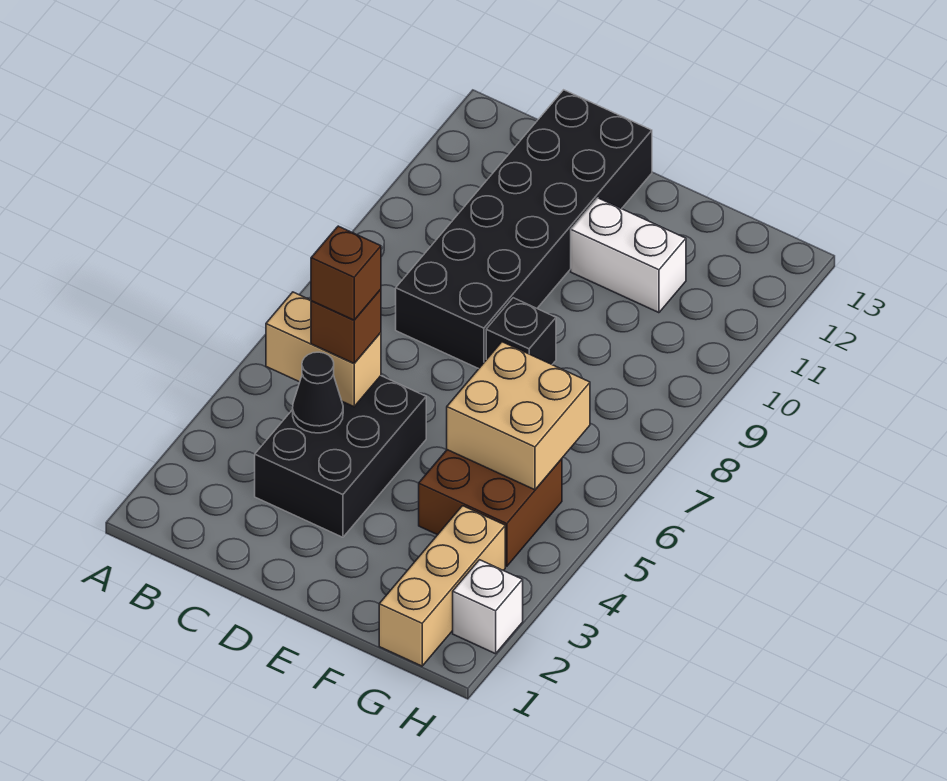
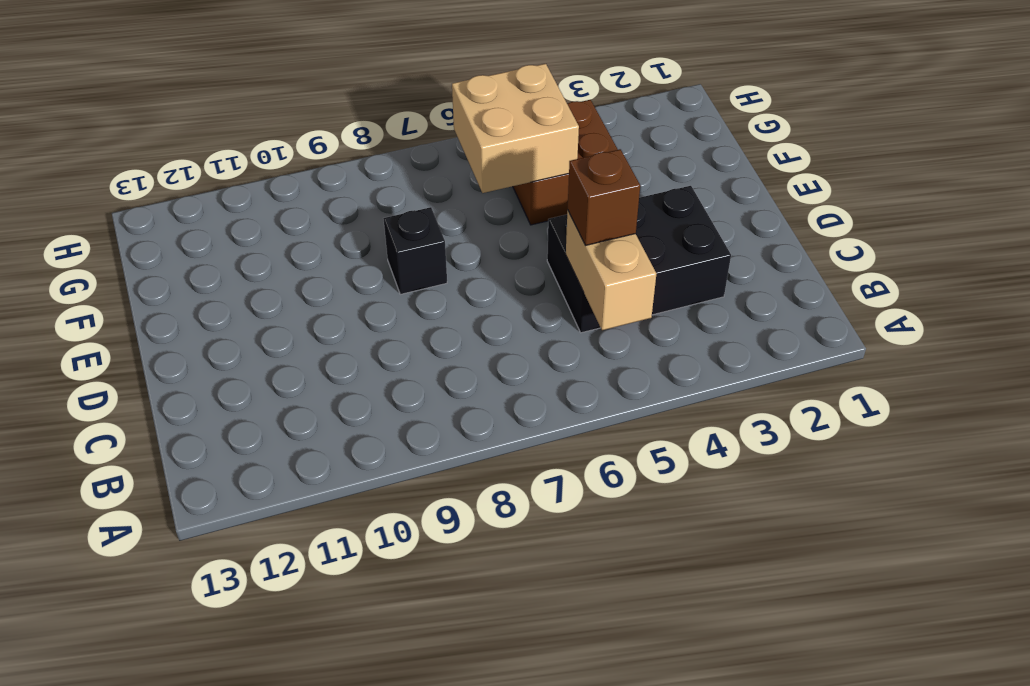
none -> black brick C8:D13 level 1
none -> white brick E11:F11 level 1
none -> tan brick G1:G3 level 1

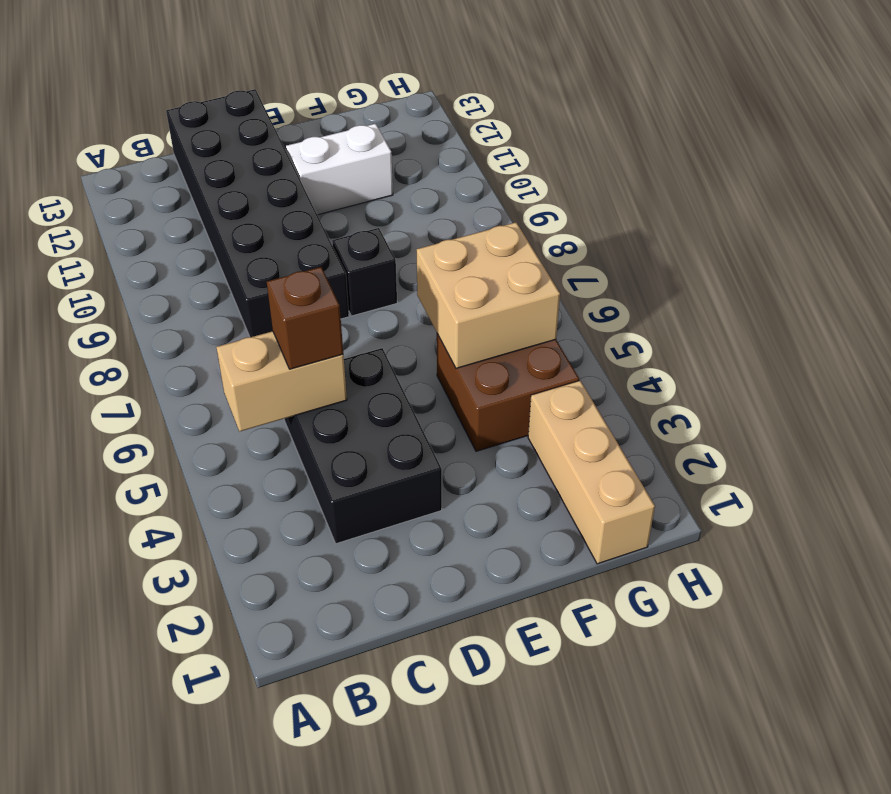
none -> white brick H2 level 1
none -> black cone C4 level 2
none -> brown brick C5 level 4

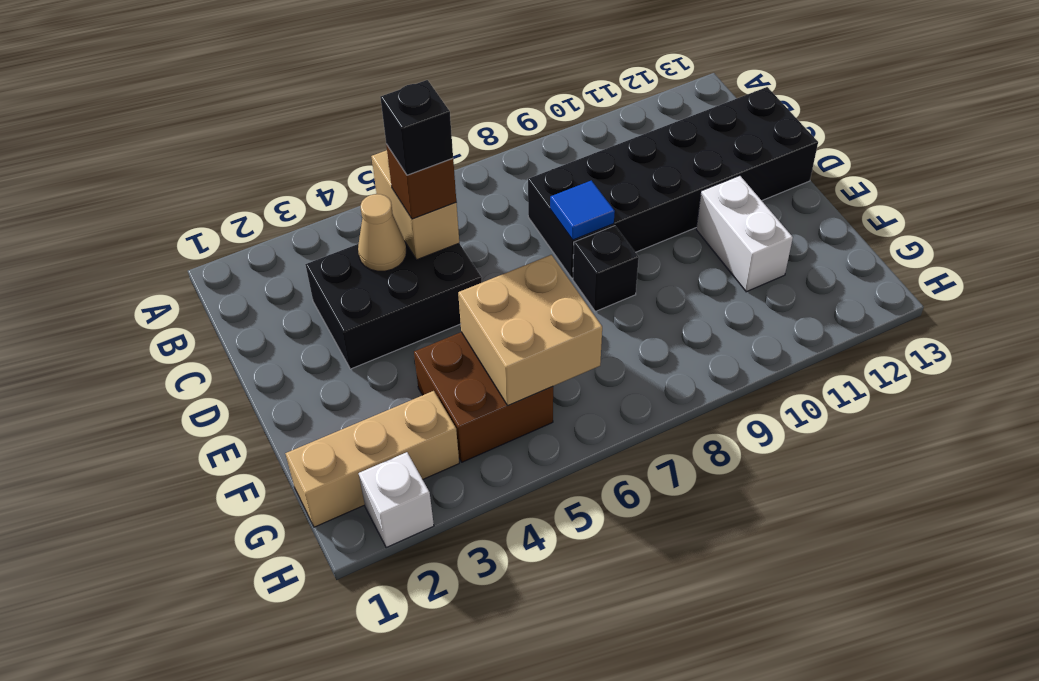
tan cone C4 level 2 -> black cone C4 level 2
black brick C5 level 4 -> brown brick C5 level 4
blue tile D8 level 2 -> none

